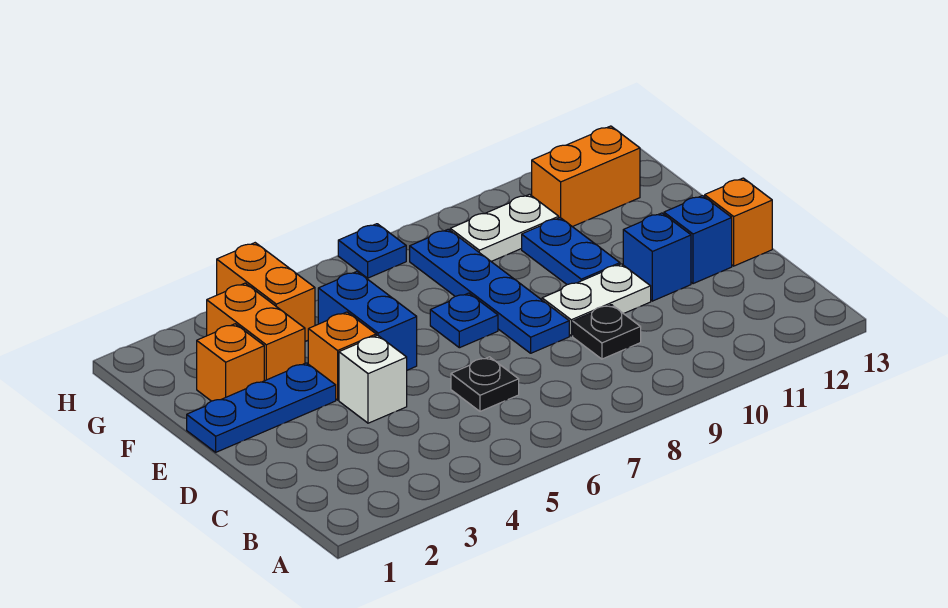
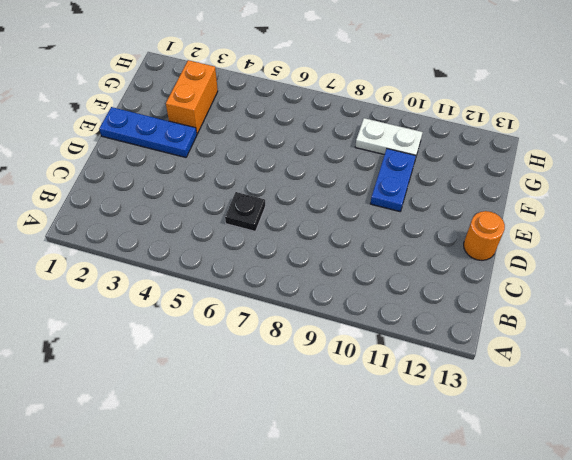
orange round brick D13 level 1 -> orange brick D13 level 1
none -> black plate C9 level 1
none -> white brick D4 level 1
none -> blue plate D8:G8 level 1

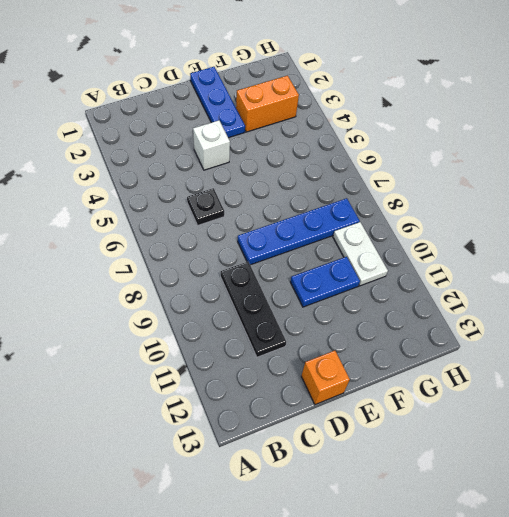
black plate C9:C11 level 1 -> black plate C9 level 1
none -> white plate D9:D10 level 1
none -> blue brick D11 level 1
none -> blue brick D12 level 1

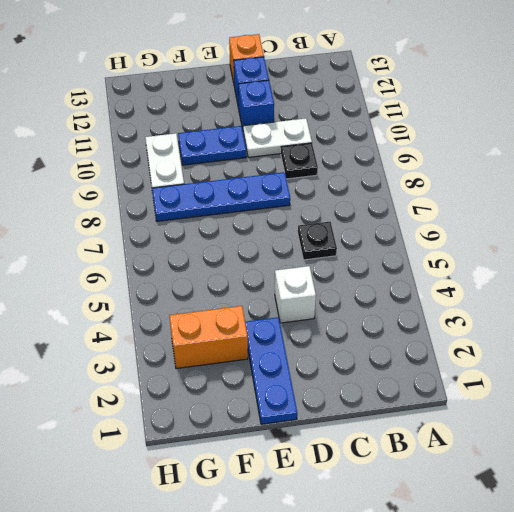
white plate C10:D10 level 1 -> white plate D9:D10 level 1
none -> orange brick E4 level 1
none -> blue brick E5:F5 level 1
none -> blue plate E7 level 1

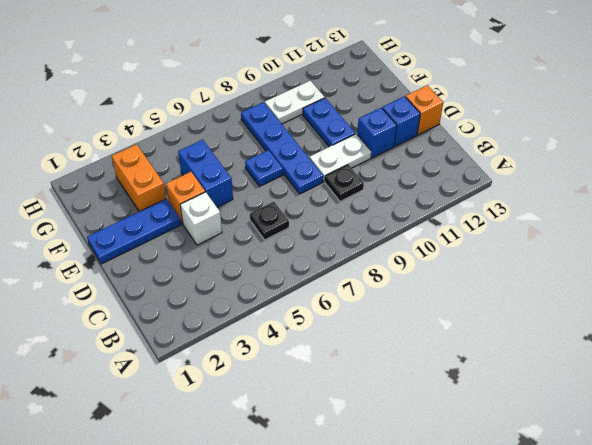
none -> orange brick F2 level 1
none -> orange brick G4:H4 level 1
none -> orange brick G11:G12 level 1

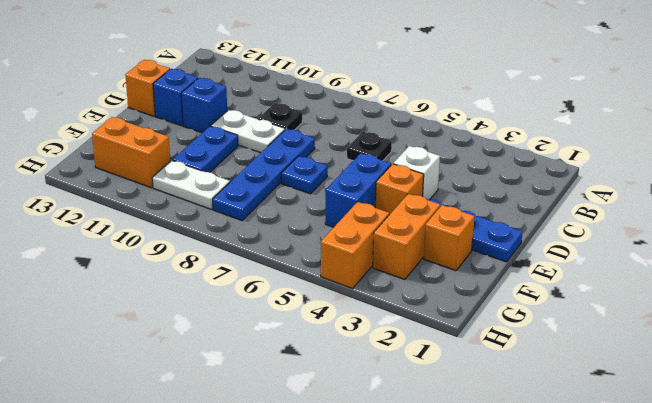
none -> blue plate H7 level 1

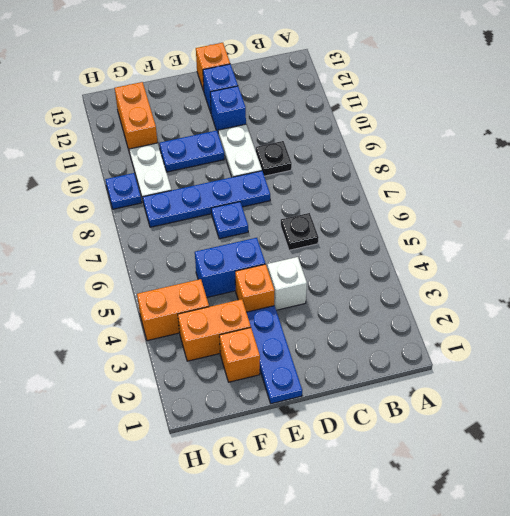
blue plate H9 level 1 -> blue plate H7 level 1

